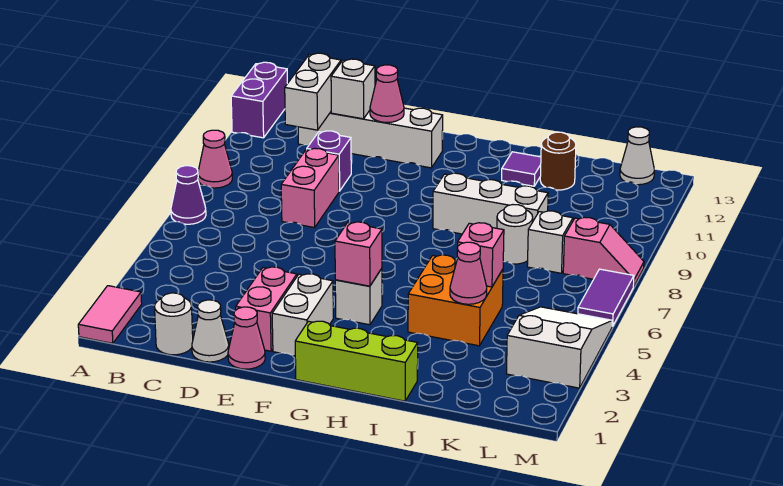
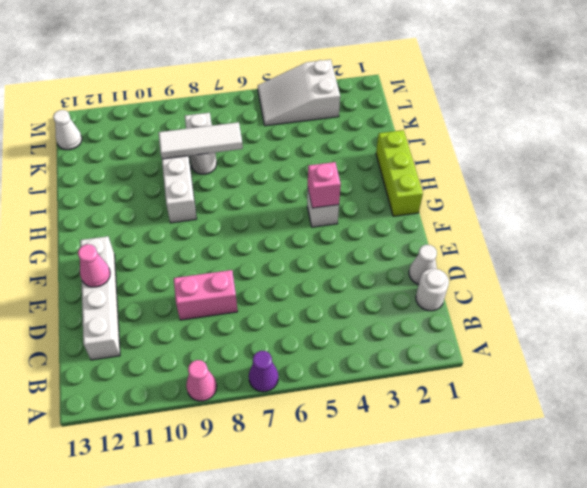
white tile J7:J9 level 2 -> none
none -> pink tile A1:A2 level 1
none -> purple brick A12:A13 level 1
none -> purple brick D10 level 1
none -> pink cone E1 level 1

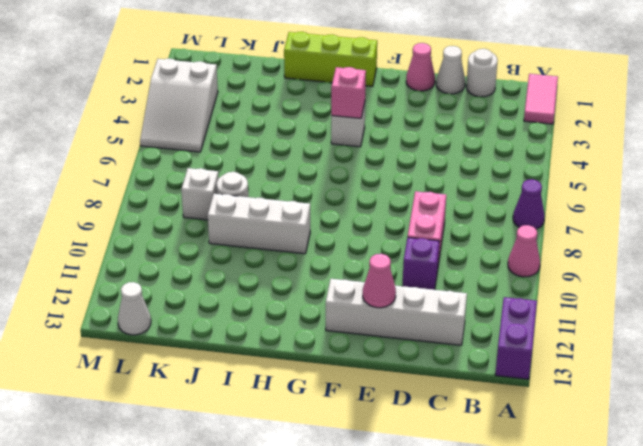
none -> pink brick E2:E3 level 1
none -> white brick F2:F3 level 1
none -> orange brick I4:J5 level 1
none -> purple tile I12 level 1

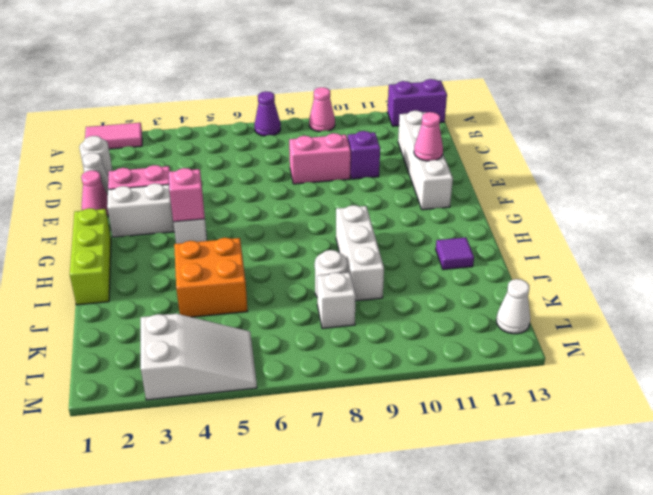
none -> brown round brick J12 level 1
none -> pink slope L8:M8 level 1 top L
none -> purple tile M6:M7 level 1
none -> white brick C11:C12 level 2

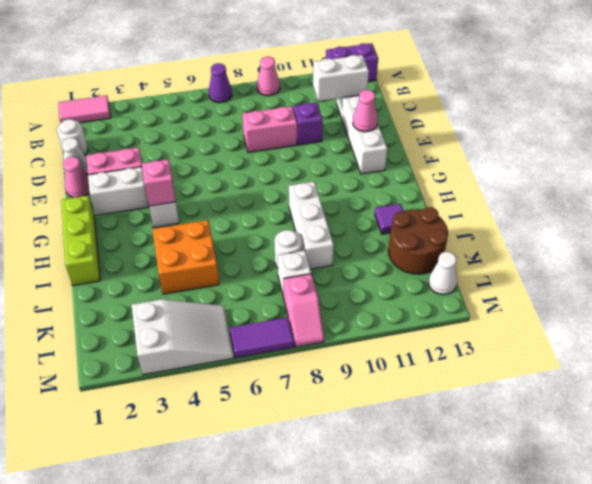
brown round brick J12:K13 level 1 -> brown round brick J12 level 1
none -> white brick D12 level 2
none -> pink cone J4 level 2
none -> pink brick J5 level 2

